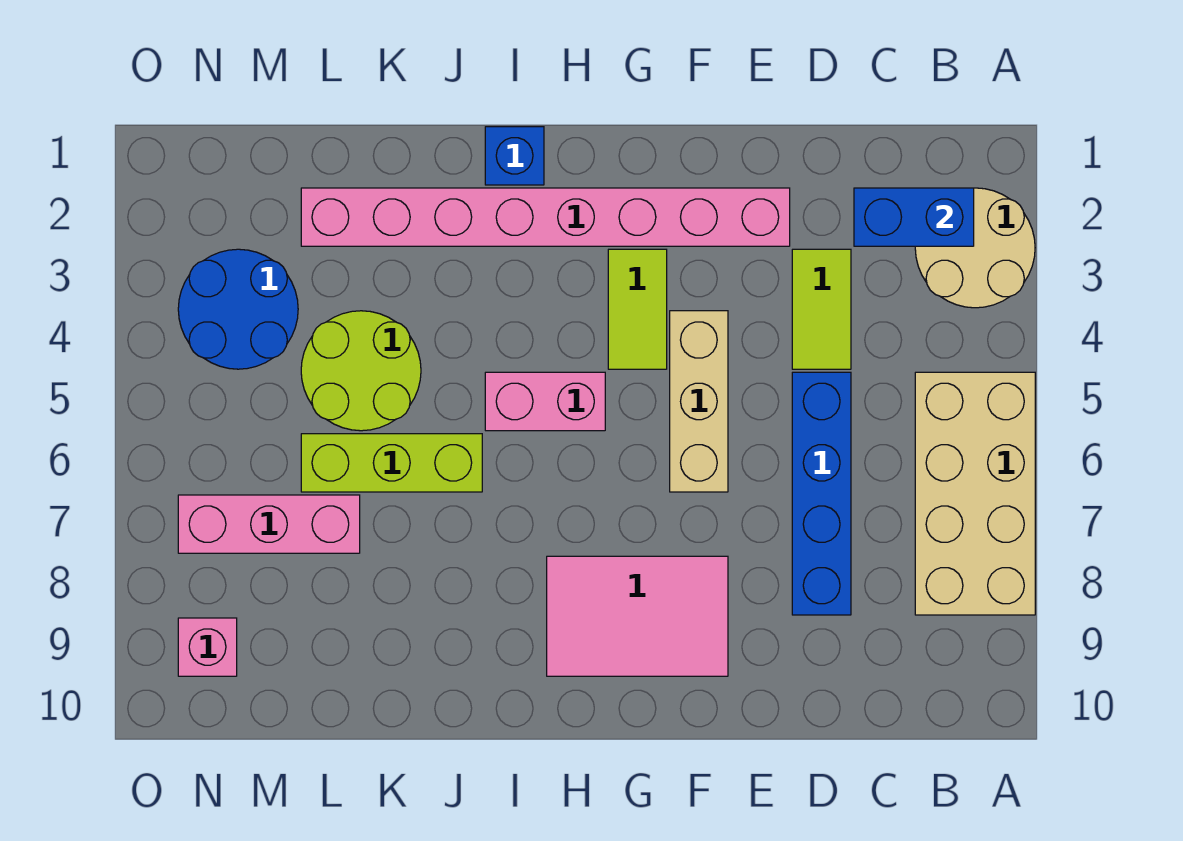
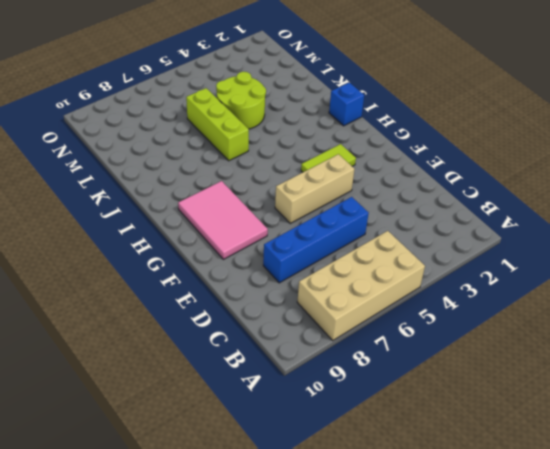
none -> tan round brick A2:B3 level 1
none -> lime tile D3:D4 level 1
none -> pink brick E2:L2 level 1

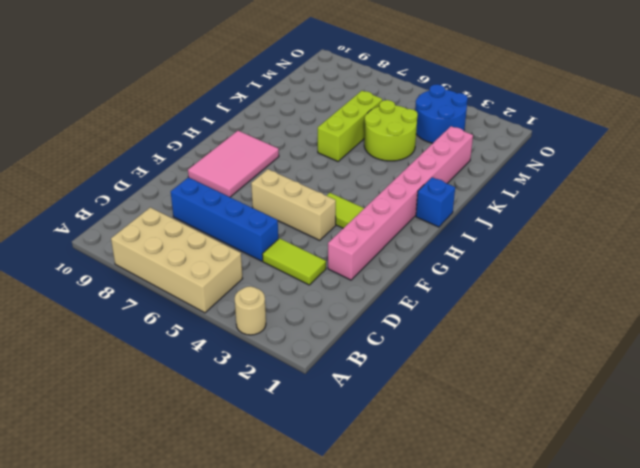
tan round brick A3 level 1 -> tan round brick A2:B3 level 1
none -> pink brick H5:I5 level 1
none -> pink brick L7:N7 level 1
none -> pink brick N9 level 1

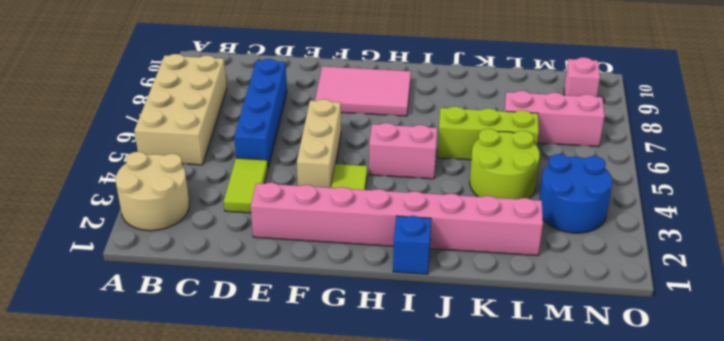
none -> blue brick B2:C2 level 2

